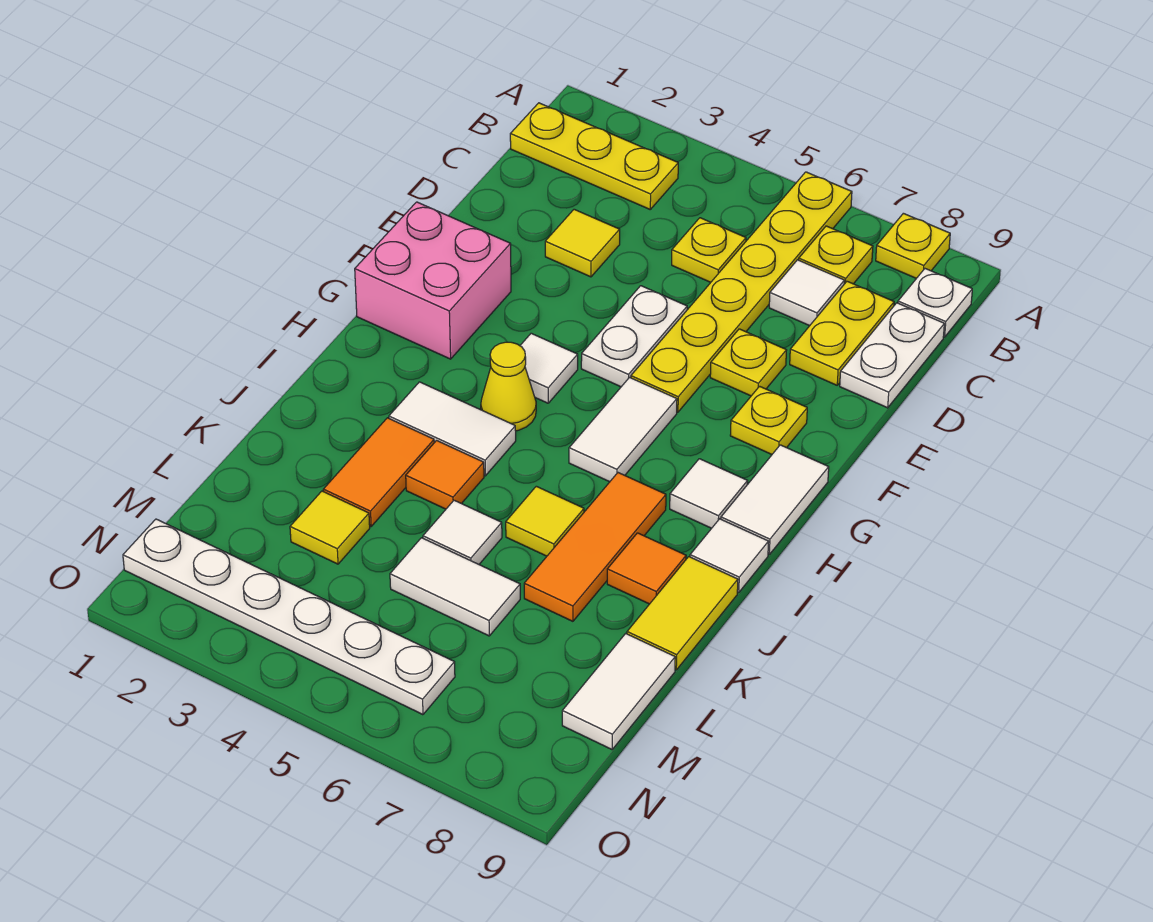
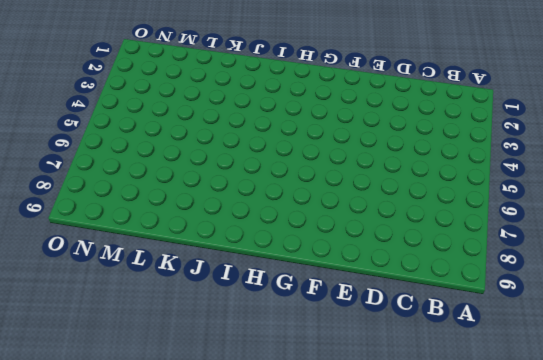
none -> yellow plate A6:F6 level 1
none -> yellow plate A8 level 1
none -> yellow plate B1:B3 level 1
none -> yellow plate B7 level 1

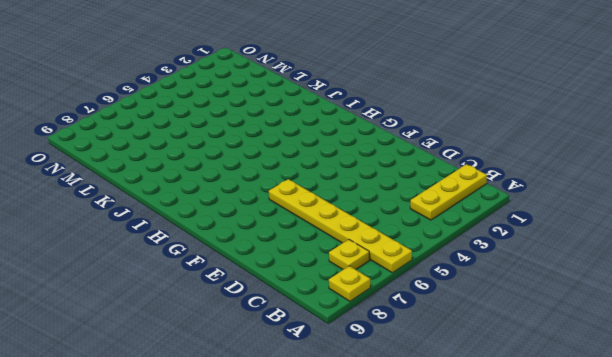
none -> white plate B9 level 1
none -> yellow plate C5 level 1
none -> white tile C7 level 1
none -> yellow plate C8:D8 level 1

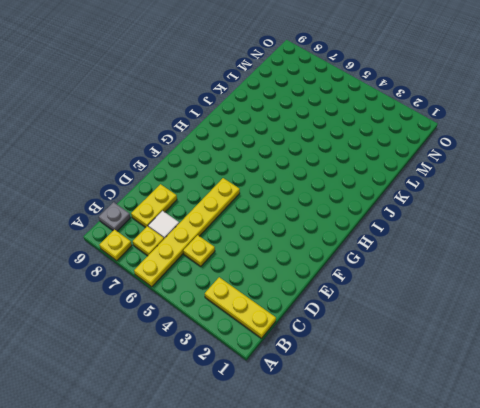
grey plate B9 level 1 -> white plate B9 level 1
none -> white plate C9:D9 level 1
none -> yellow tile D3 level 1
none -> white plate E5:F5 level 1
none -> yellow plate E7 level 1

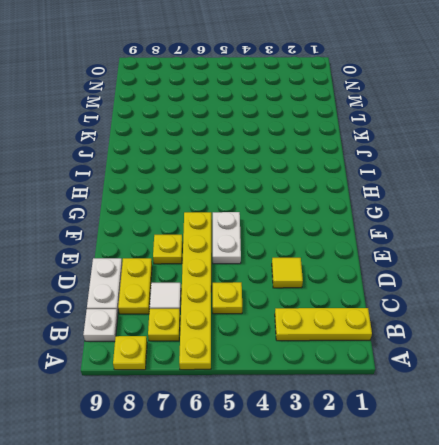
none -> pink brick F1:G2 level 1
none -> yellow plate F8 level 1
none -> white tile G4 level 1
none -> white tile G6:H6 level 1

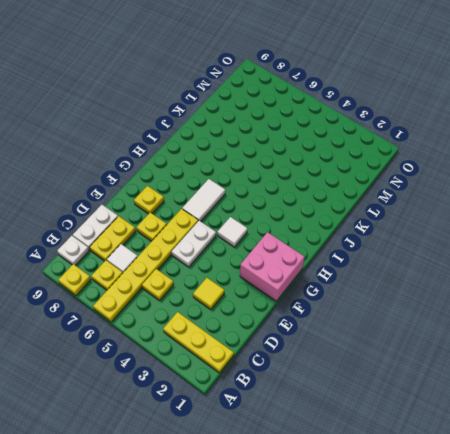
none -> white tile G9:H9 level 1
none -> yellow cone H4 level 1
none -> white tile H8 level 1
none -> white tile I3:I4 level 1

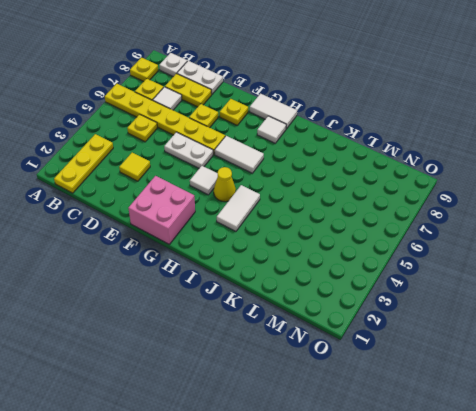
none -> orange tile I7:K7 level 1
none -> white tile I9 level 1
none -> orange tile J3:K3 level 1
none -> orange tile J4 level 1

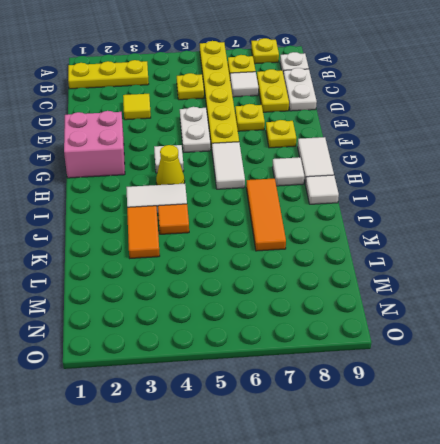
none -> yellow tile J6 level 1
none -> orange tile J8 level 1
none -> yellow tile J9:K9 level 1
none -> white tile K5 level 1

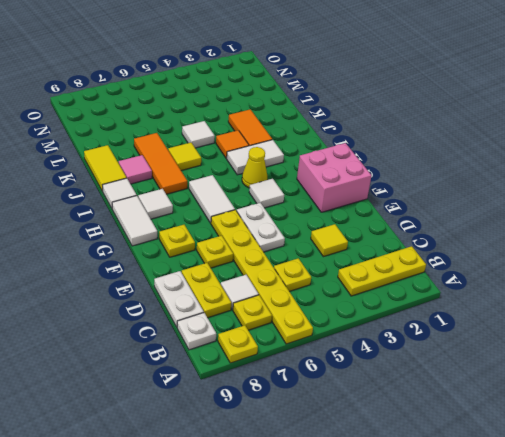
pink tile J8 level 1 -> orange tile J8 level 1
none -> yellow tile L3 level 1
none -> white tile L5:L6 level 1
none -> white tile L9:M9 level 1
none -> white plate N1:N6 level 1

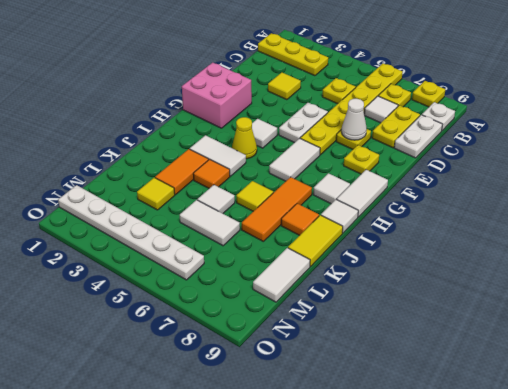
white cone E7 level 2 -> none

